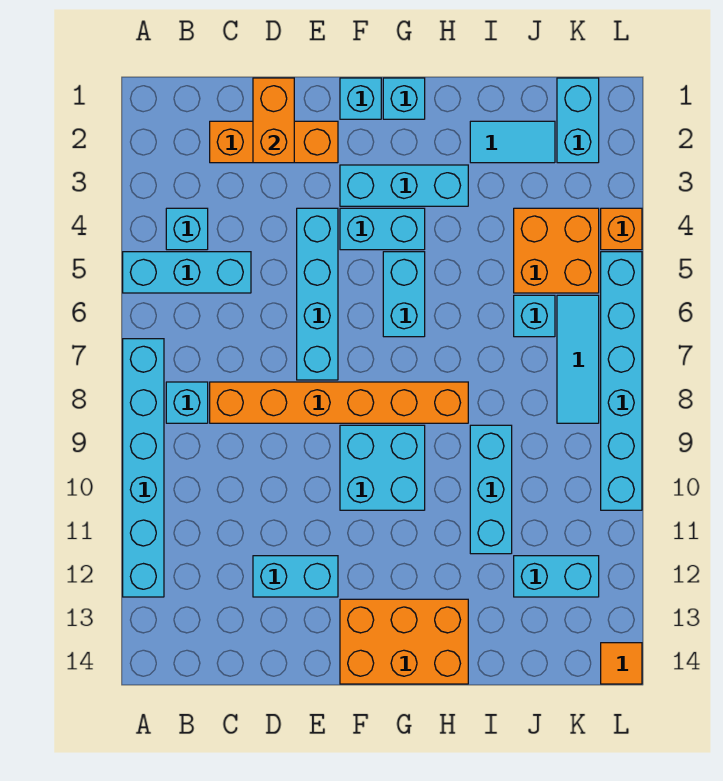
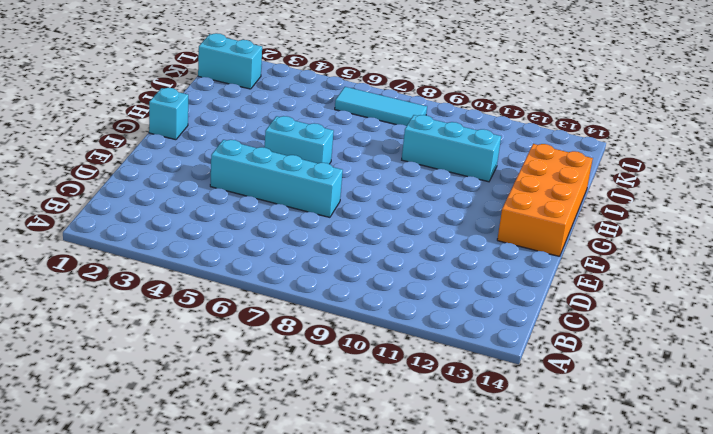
orange brick F13:I14 level 1 -> orange brick F13:H14 level 1
none -> cyan brick A5:C5 level 1
none -> cyan brick A7:A12 level 1
none -> cyan brick B4 level 1

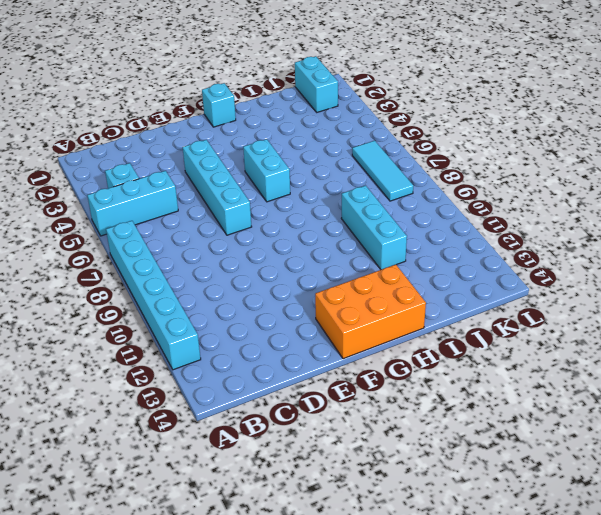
none -> cyan brick B8 level 1
none -> orange brick C2:E2 level 1
none -> orange brick C8:H8 level 1

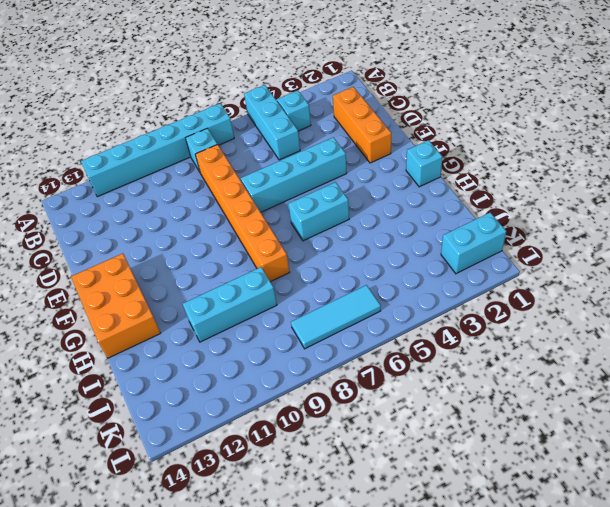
none -> cyan brick D12:E12 level 1
none -> cyan brick F1 level 1
none -> cyan brick F3:H3 level 1

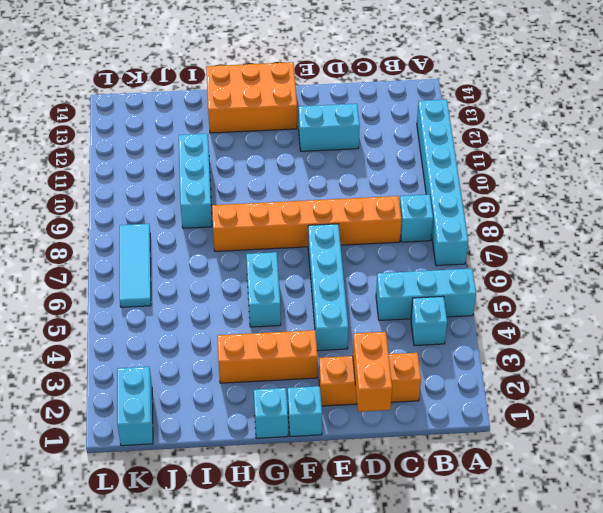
orange brick F3:H3 level 1 -> cyan brick F3:H3 level 1
none -> cyan brick F4:G4 level 1
none -> cyan brick F9:G10 level 1
none -> cyan tile I2:J2 level 1

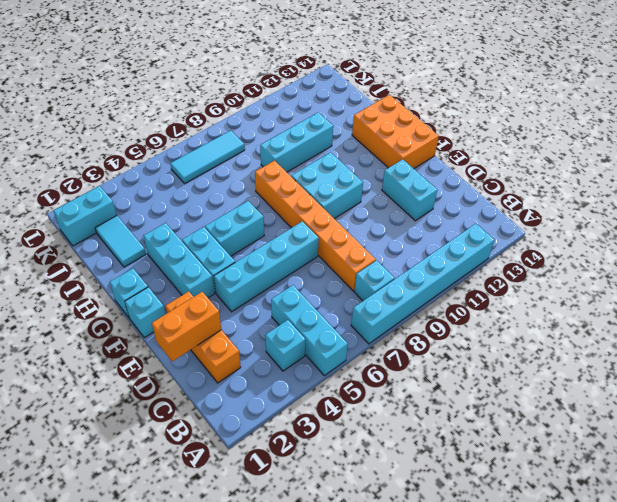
none -> orange brick J4:K5 level 1
none -> cyan brick J6 level 1
none -> cyan brick J12:K12 level 1

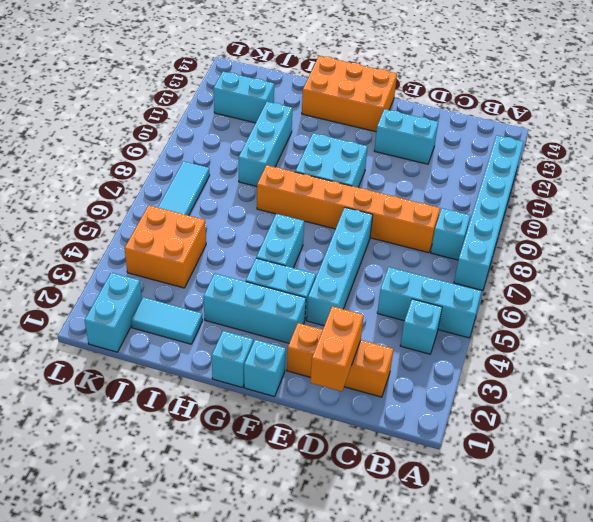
none -> cyan brick J6 level 1
none -> orange brick L4 level 1
none -> cyan brick L5:L10 level 1

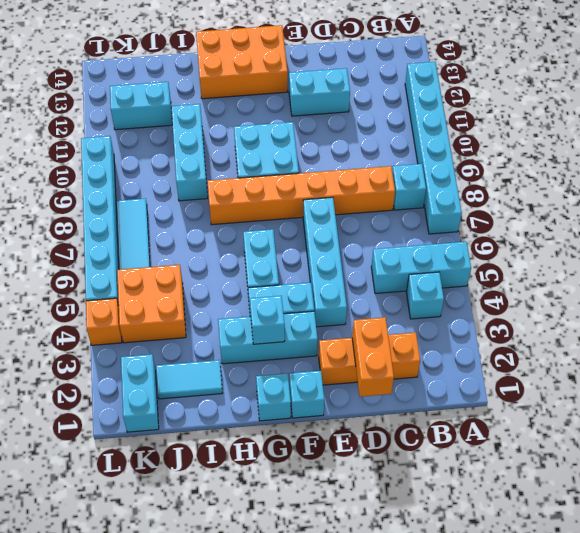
cyan brick G3 level 2 -> cyan brick J6 level 1
none -> orange tile L14 level 1

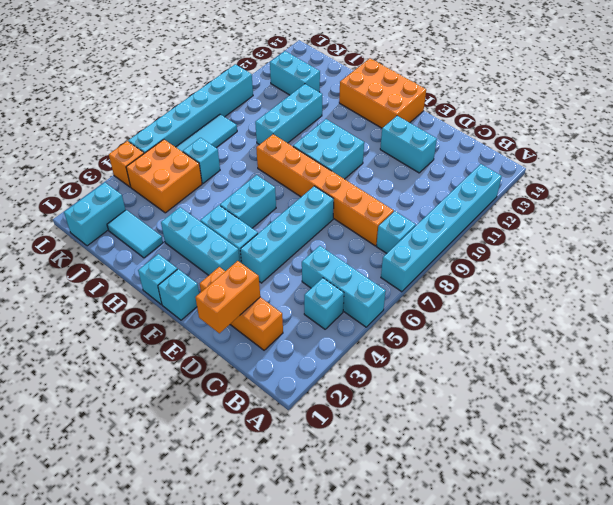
none -> orange tile L14 level 1

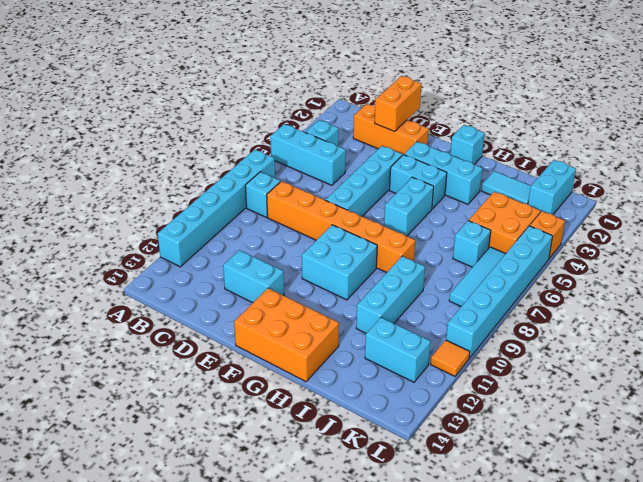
orange tile L11 level 1 -> orange tile L14 level 1
none -> cyan brick F1 level 1

